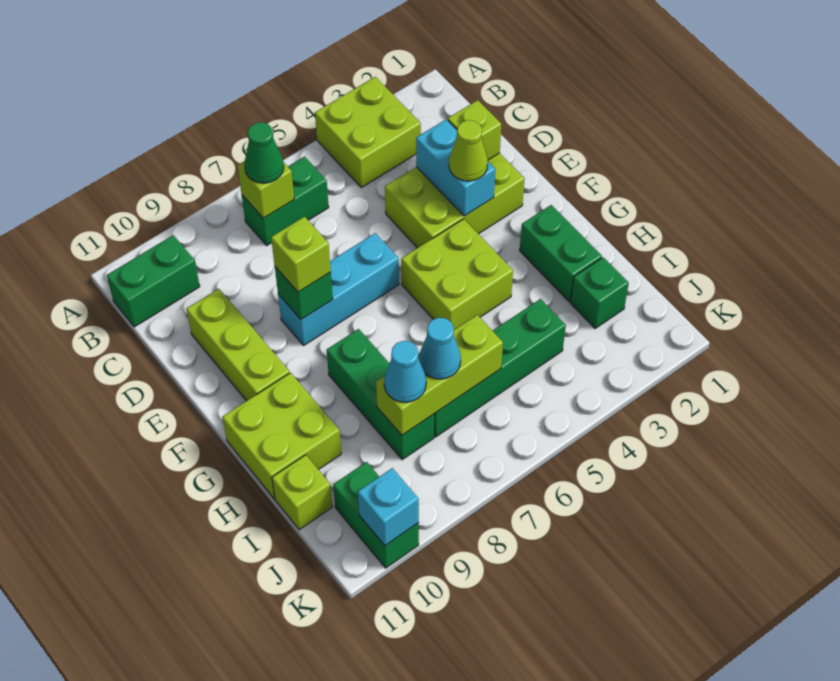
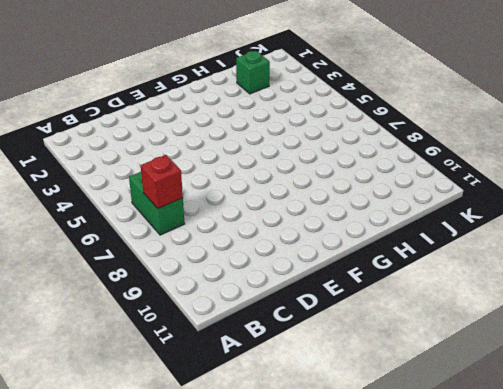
red brick B7 level 2 -> lime brick B7 level 2
none -> lime brick A3:B4 level 1
none -> green brick B10:B11 level 1
none -> lime brick D2:E4 level 1

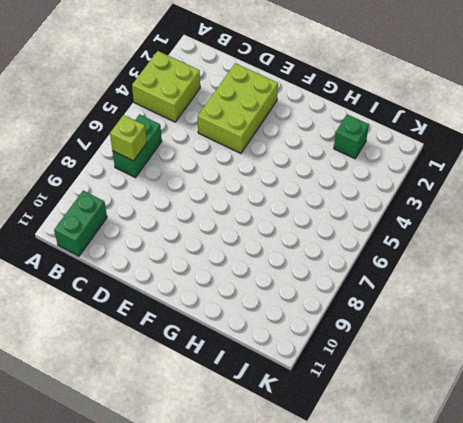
none -> lime brick D10:F10 level 1
none -> cyan brick E6:E8 level 1
none -> lime brick F4:G5 level 1

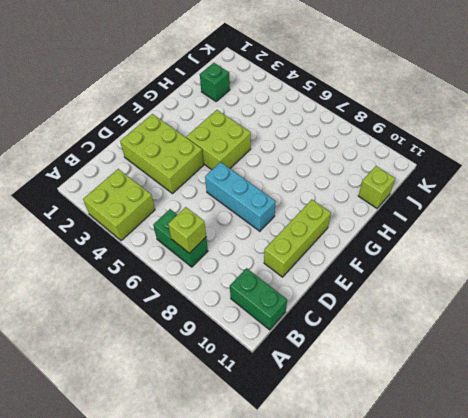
none -> green brick G2:H2 level 1
none -> green brick G8:I8 level 1
none -> lime brick G10:H11 level 1

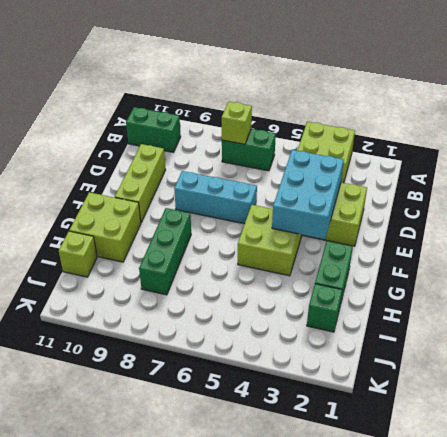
cyan brick D3:F4 level 2 -> cyan brick D3:E3 level 2
none -> green brick I4:I7 level 1
none -> green brick J10:K10 level 1
none -> lime brick D2 level 2

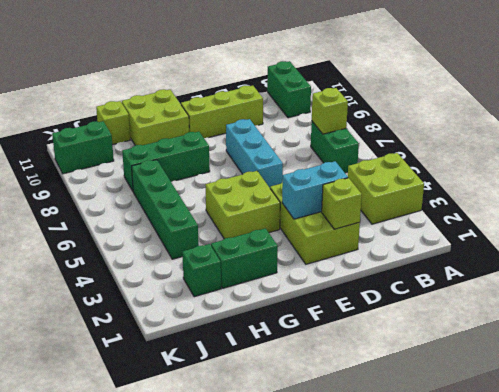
none -> green brick E8 level 2
none -> lime brick I6:I8 level 2
none -> cyan brick K10 level 2

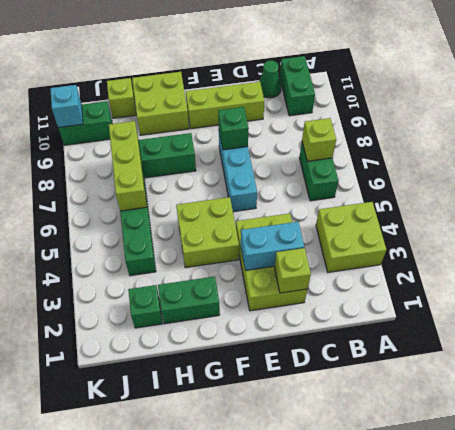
green cone C11 level 1 -> green cone B7 level 3
none -> lime cone E3 level 3
none -> lime brick E8 level 3
none -> cyan cone I7 level 3

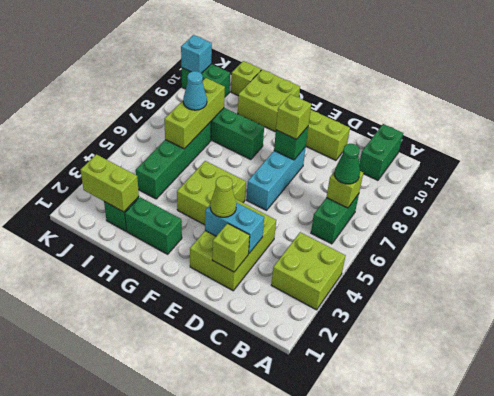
lime brick I2:J2 level 2 -> none
none -> cyan cone I8 level 3

